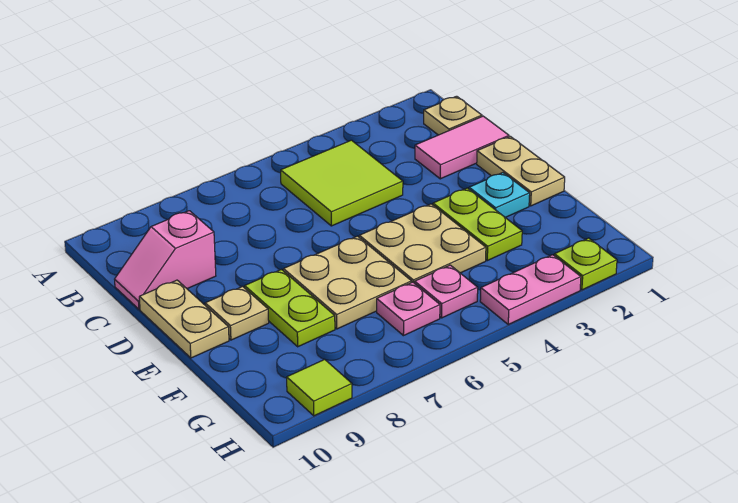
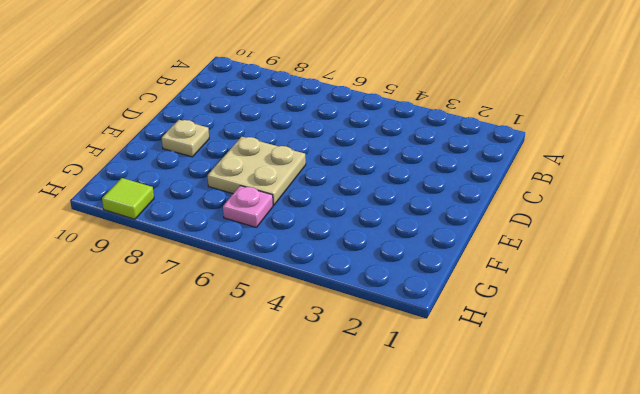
none -> tan plate B1 level 1
none -> lime tile B4:C5 level 1
none -> pink tile C1:C2 level 1

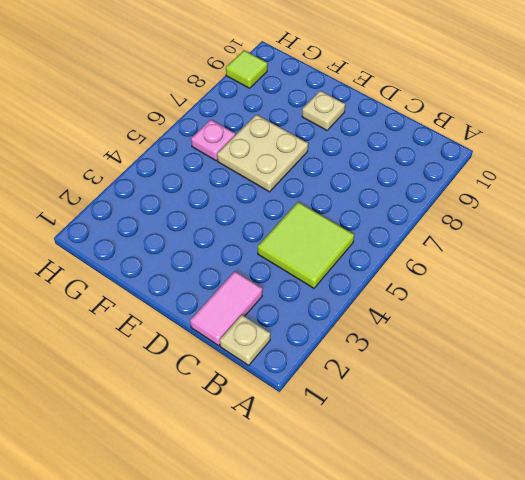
none -> pink slope C9:C10 level 1 top 9
none -> tan plate D1:E1 level 1
none -> tan plate D10:E10 level 1

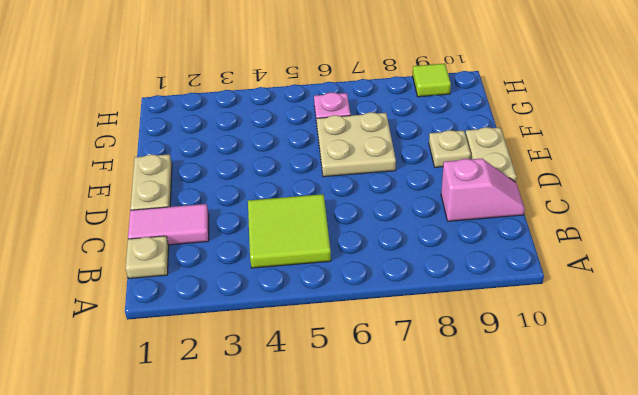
none -> cyan plate E2 level 1
none -> lime plate E3:F3 level 1
none -> tan plate E4:F5 level 1

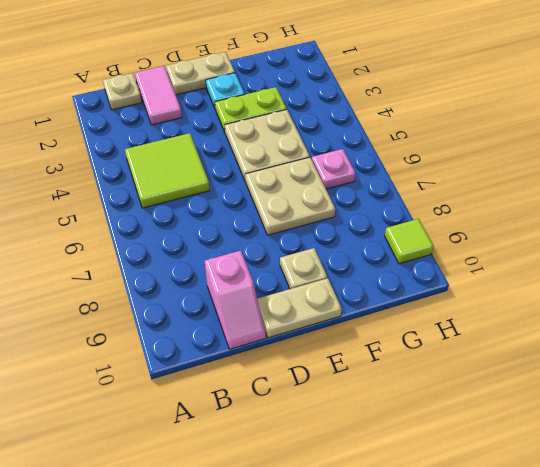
none -> lime plate E8:F8 level 1
none -> pink plate G5 level 1
none -> lime plate H2 level 1

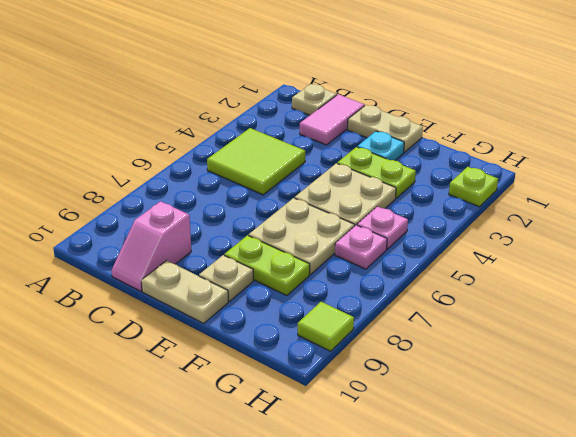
none -> pink plate H3:H4 level 1

